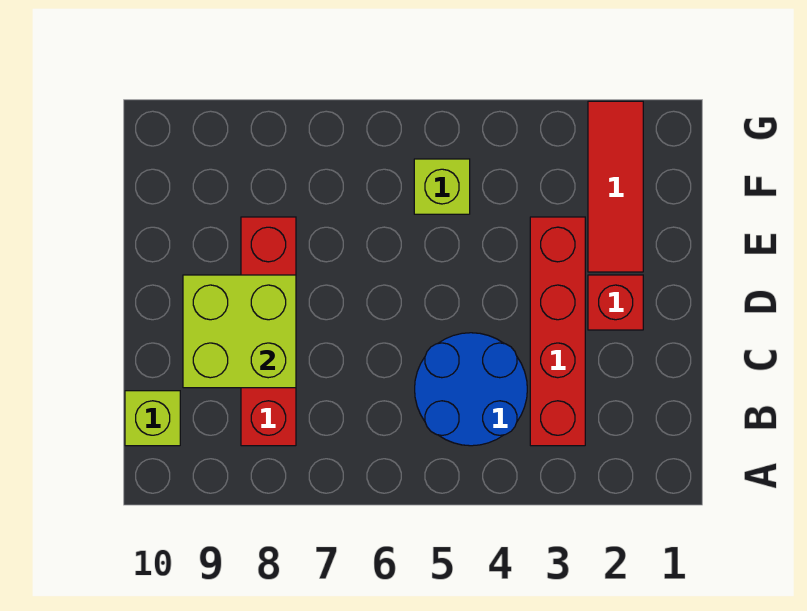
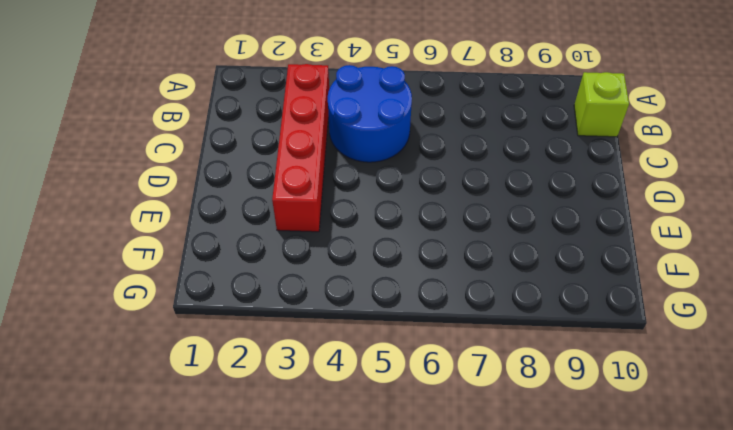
none -> red brick B8:E8 level 1
none -> red brick D2 level 1

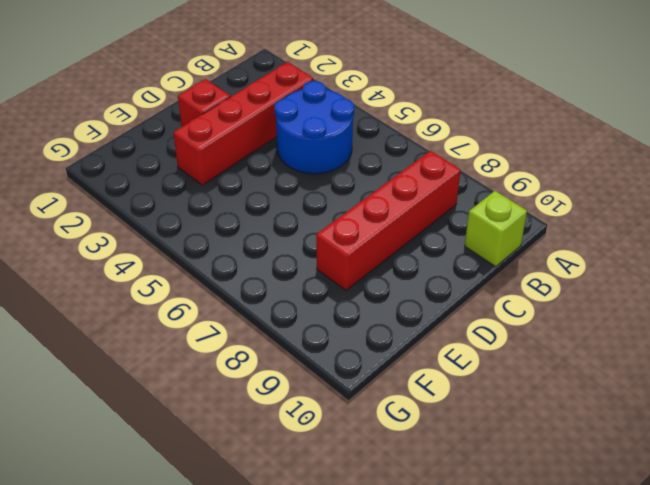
none -> red tile E2:G2 level 1
none -> lime brick F5 level 1

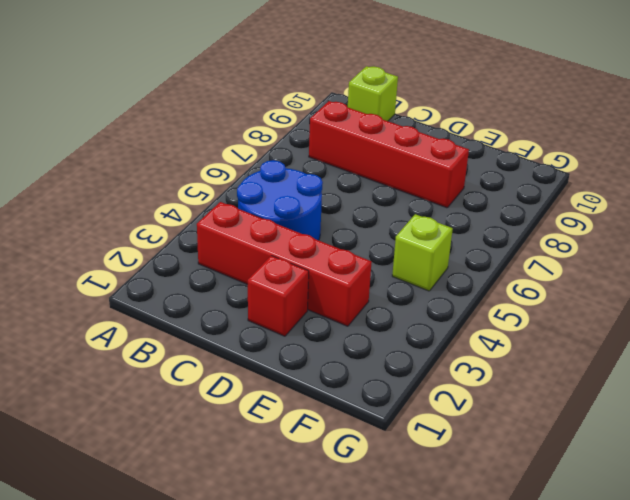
none -> red tile E2:G2 level 1
none -> lime brick C8:D9 level 2

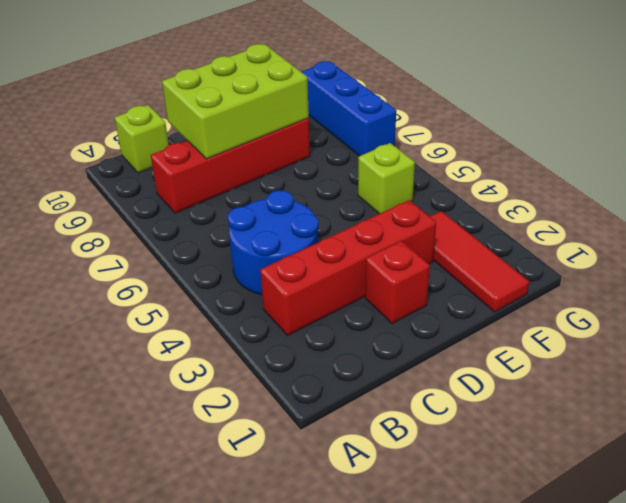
lime brick C8:E9 level 2 -> lime brick C8:D9 level 2
red tile F1:F3 level 1 -> red tile E2:G2 level 1
blue brick G7:G9 level 1 -> none

